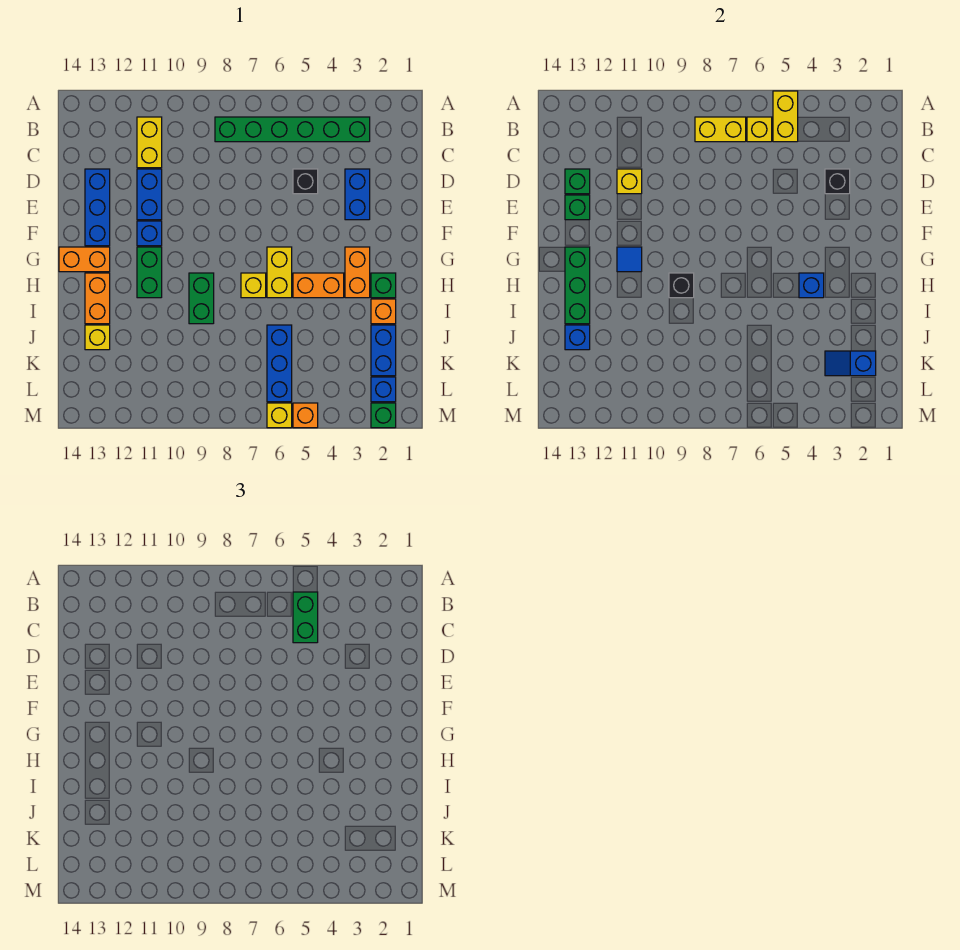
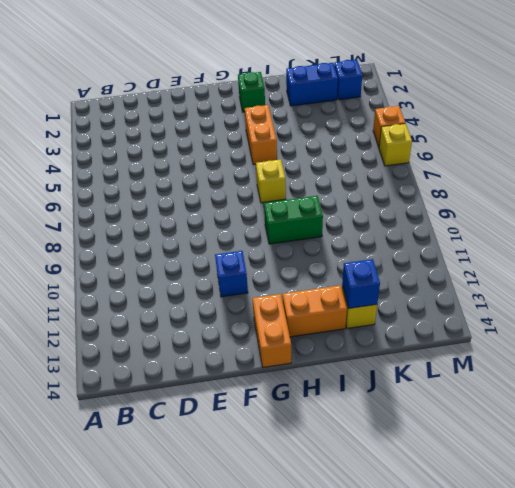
none -> green brick B3:B8 level 1
none -> yellow brick B11:C11 level 1
none -> blue brick D3:E3 level 1
none -> black brick D5 level 1

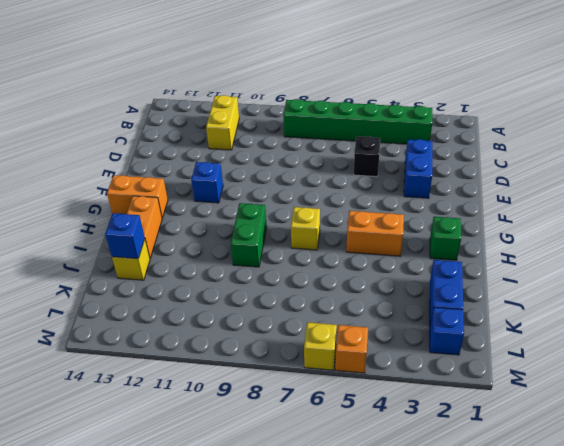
none -> blue brick D11:E11 level 1
none -> blue brick D13:F13 level 1
none -> orange brick G3:H3 level 1
none -> yellow brick G6:H6 level 1

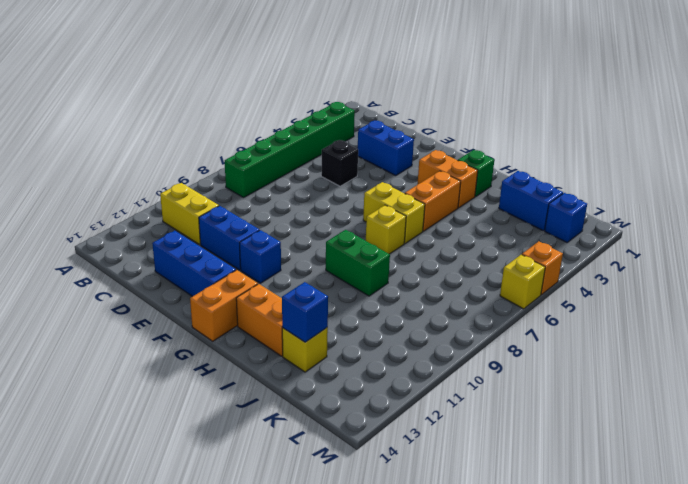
none -> green brick G11:H11 level 1
none -> orange brick I2 level 1
none -> blue brick J6:L6 level 1
none -> green brick M2 level 1

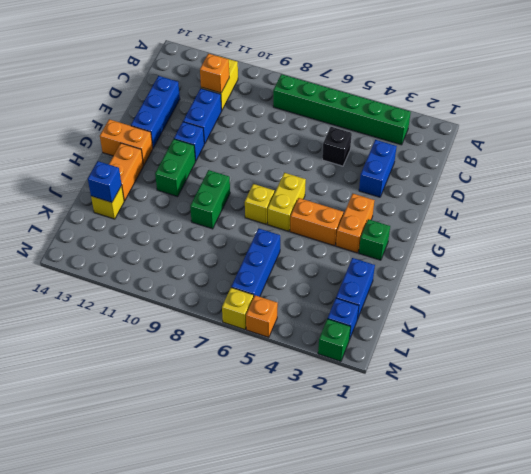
orange brick C11 level 2 -> orange brick I2 level 1
none -> yellow brick A5:B5 level 2
none -> yellow brick B6 level 2
none -> yellow brick B7:B8 level 2
none -> black brick D3 level 2

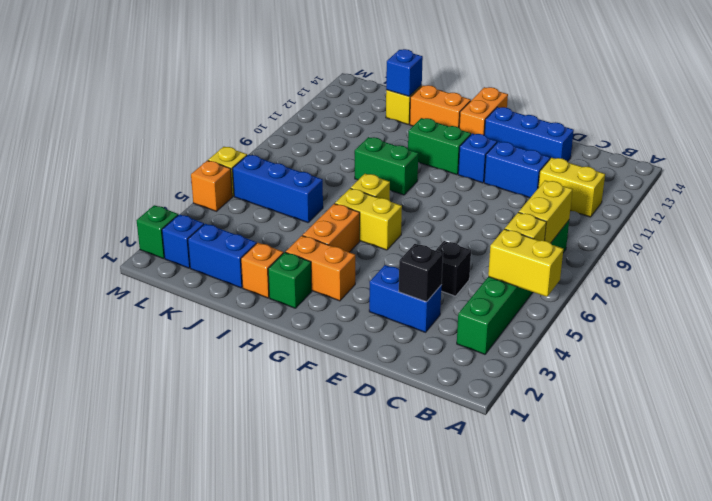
none -> yellow brick D11 level 2
none -> green brick D13 level 2
none -> green brick E13 level 2
none -> blue tile G11 level 2

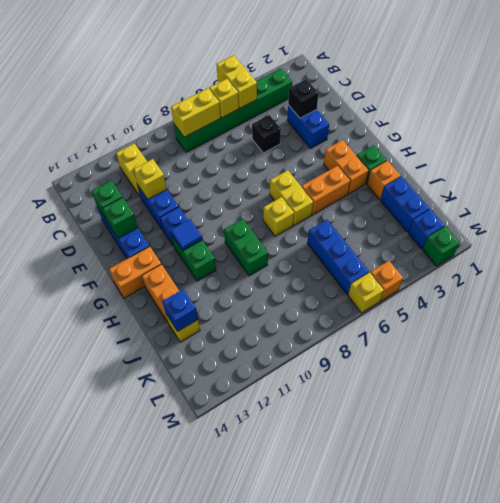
none -> green brick G13:I13 level 2
none -> blue brick H4 level 2
none -> black brick H9 level 2
none -> blue slope K2:K3 level 2 top 2

